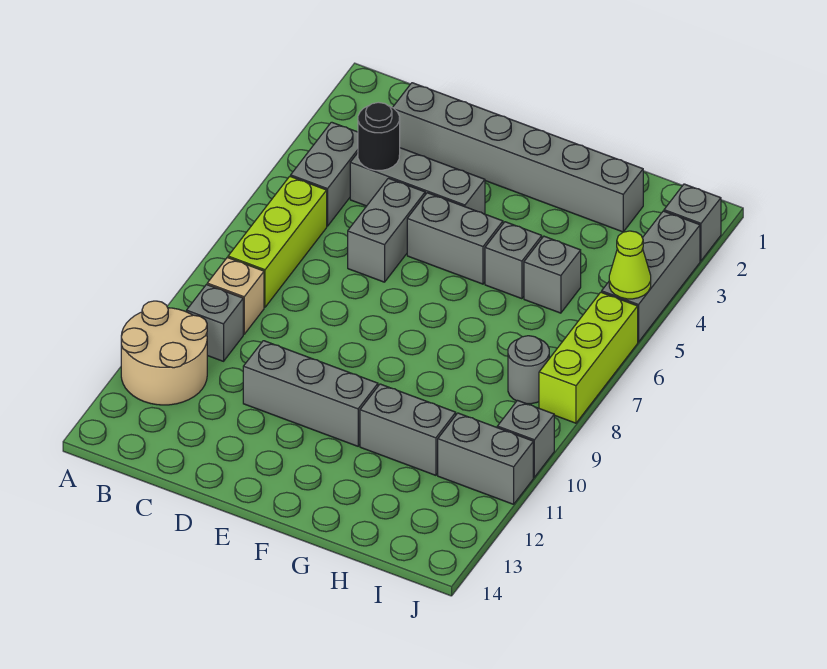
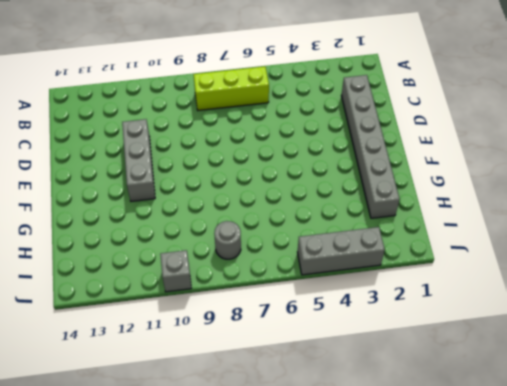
none -> tan round brick A11:B12 level 1
none -> grey brick B4:B5 level 1
none -> tan brick B9 level 1

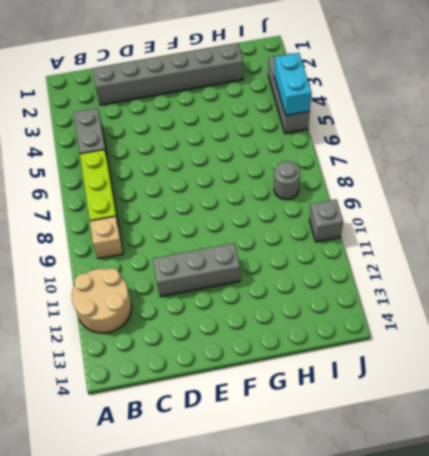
cyan brick J4:J5 level 2 -> lime cone J5 level 2
none -> grey brick B10 level 1
none -> grey brick C4:E4 level 1
none -> grey brick D5:D6 level 1

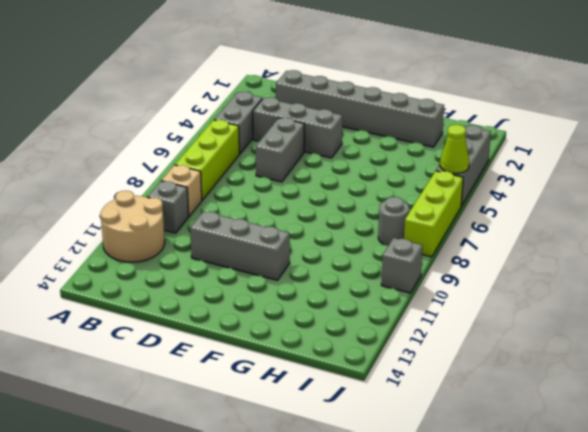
none -> grey brick E5:F5 level 1
none -> grey brick G5 level 1
none -> grey brick G11:H11 level 1

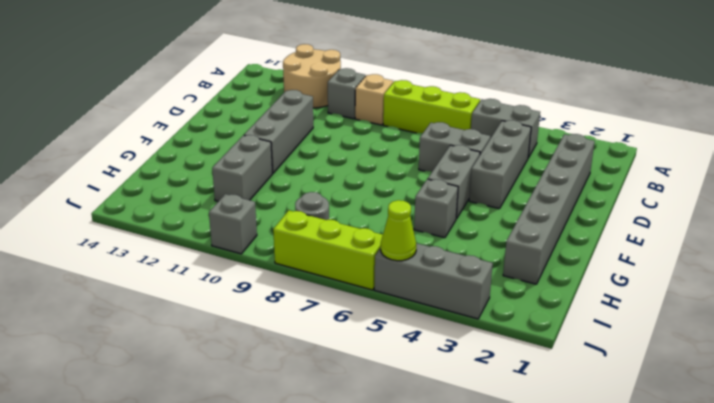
none -> grey brick H5 level 1
none -> grey brick I11:J11 level 1
none -> grey brick J2 level 1

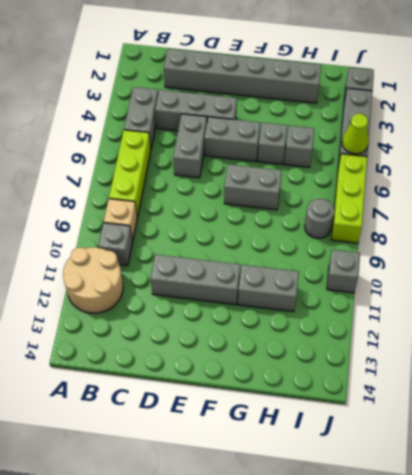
grey brick F7:G7 level 1 -> grey brick I11:J11 level 1
none -> black round brick C4 level 2

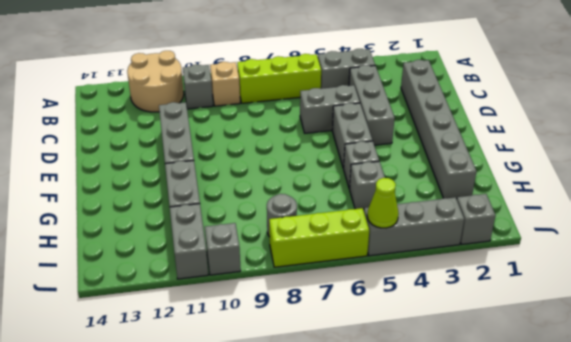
none -> black round brick C4 level 2

